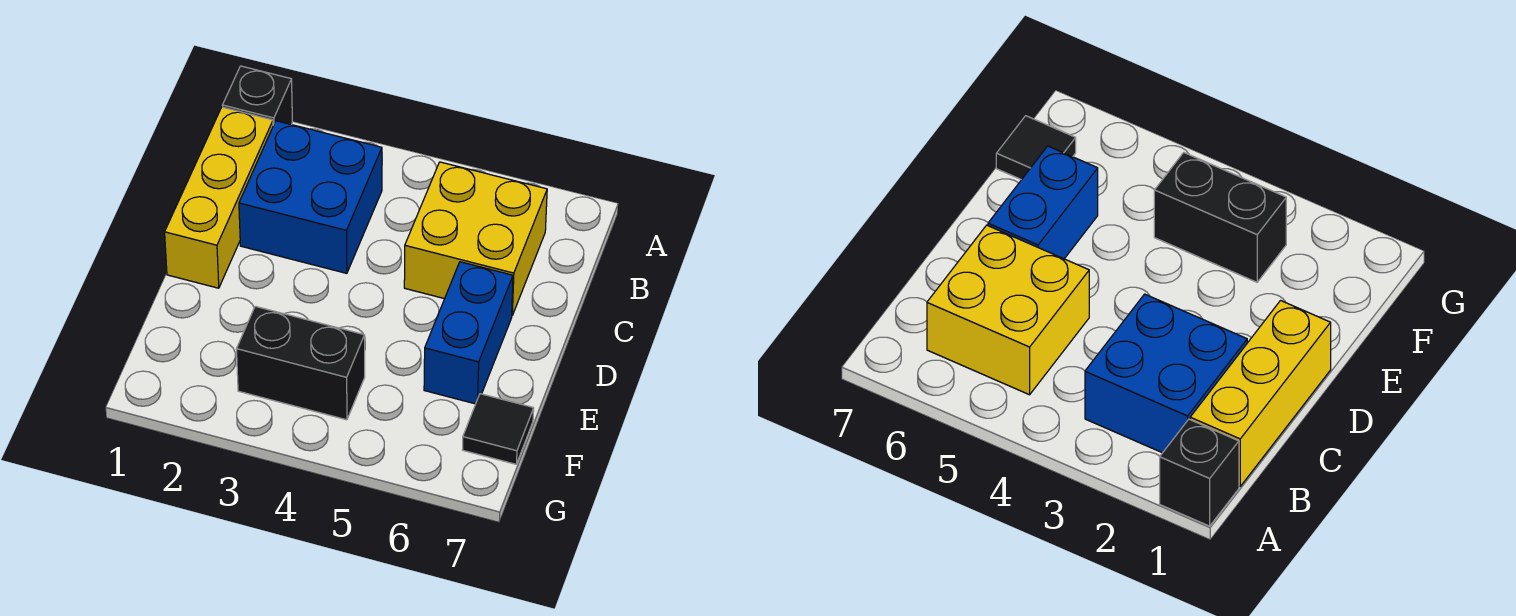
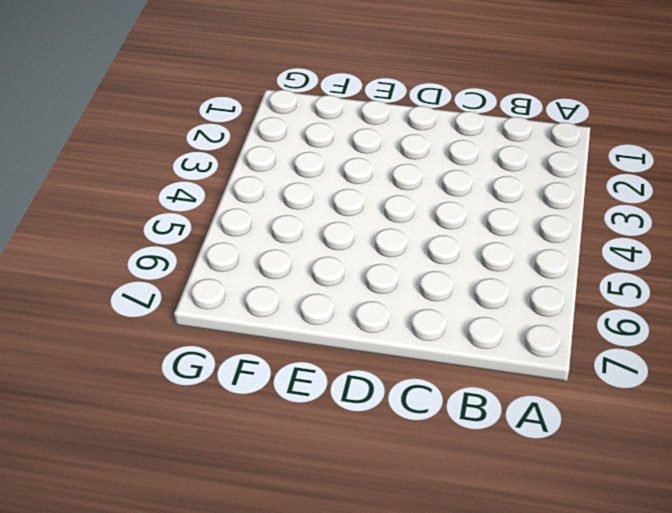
none -> black brick A1 level 1
none -> yellow brick B1:D1 level 1

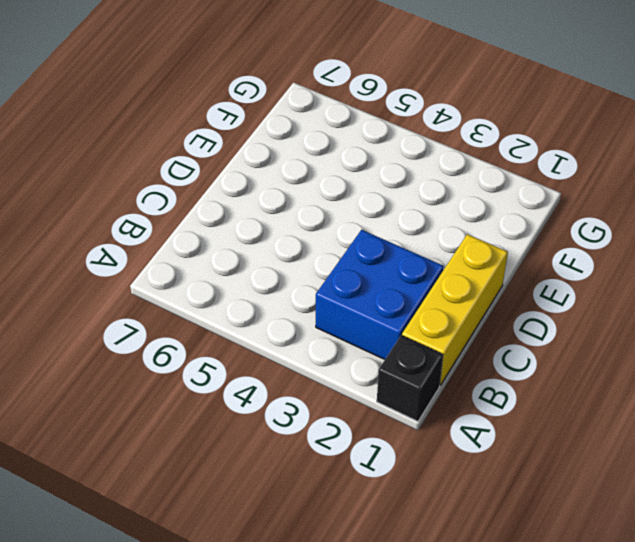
none -> yellow brick B5:C6 level 1
none -> blue brick D6:E6 level 1

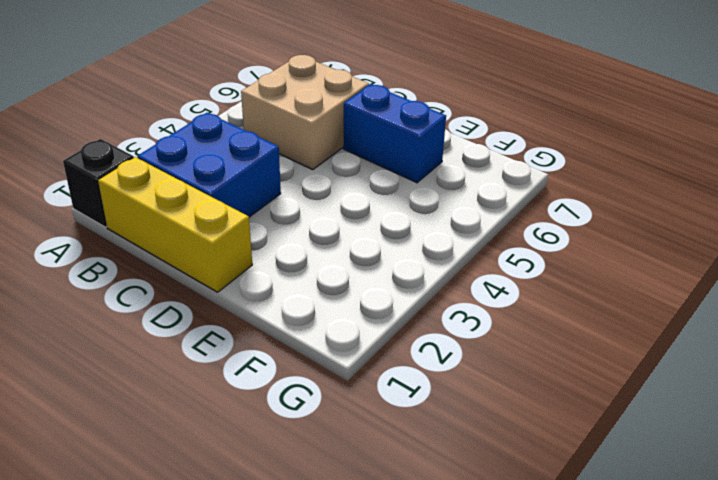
tan brick B5:C6 level 1 -> yellow brick B5:C6 level 1
none -> black brick F3:F4 level 1
none -> black tile F7 level 1

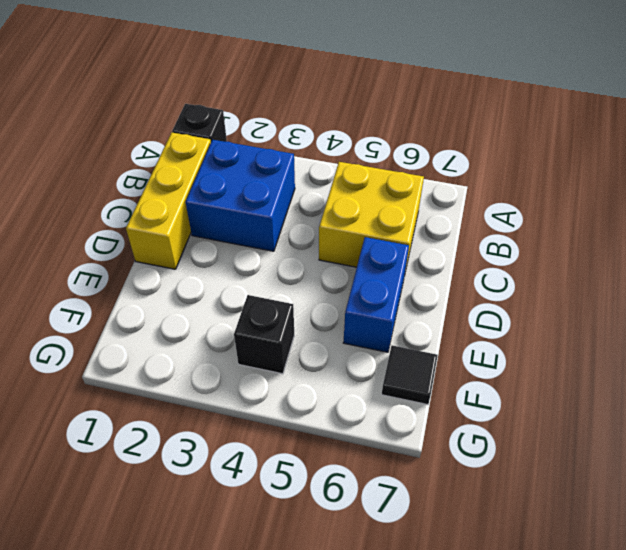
black brick F4 level 1 -> black brick F3:F4 level 1

